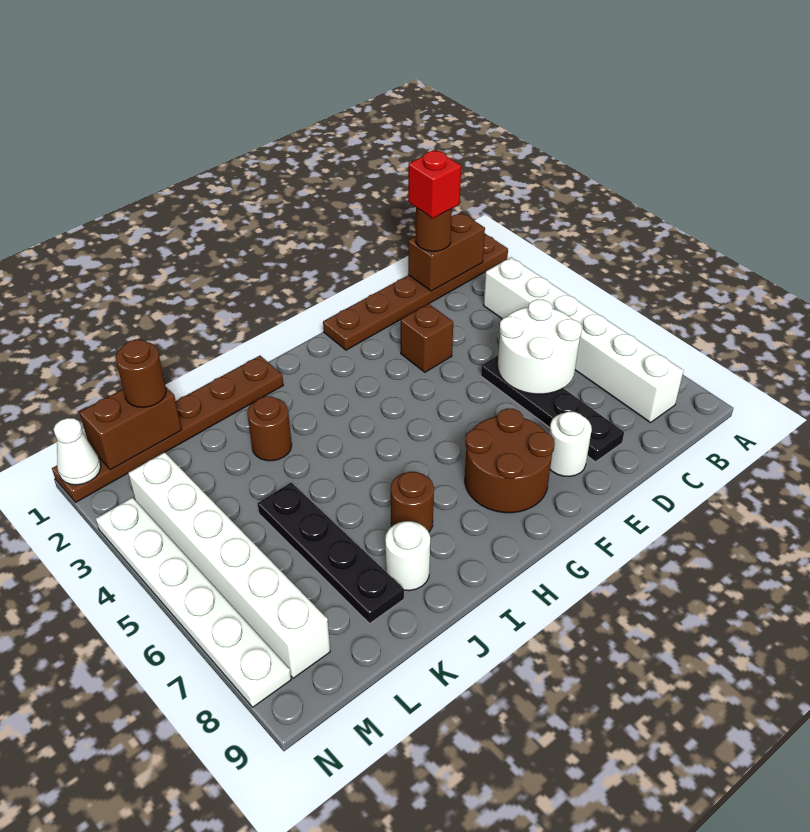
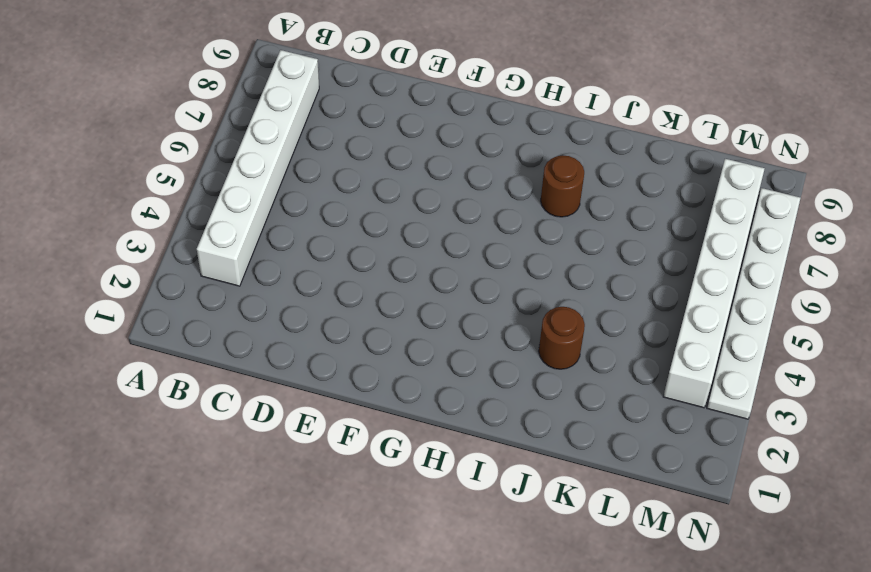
none -> brown plate A1:F1 level 1
none -> black plate D5:D8 level 1
none -> brown brick E3 level 1

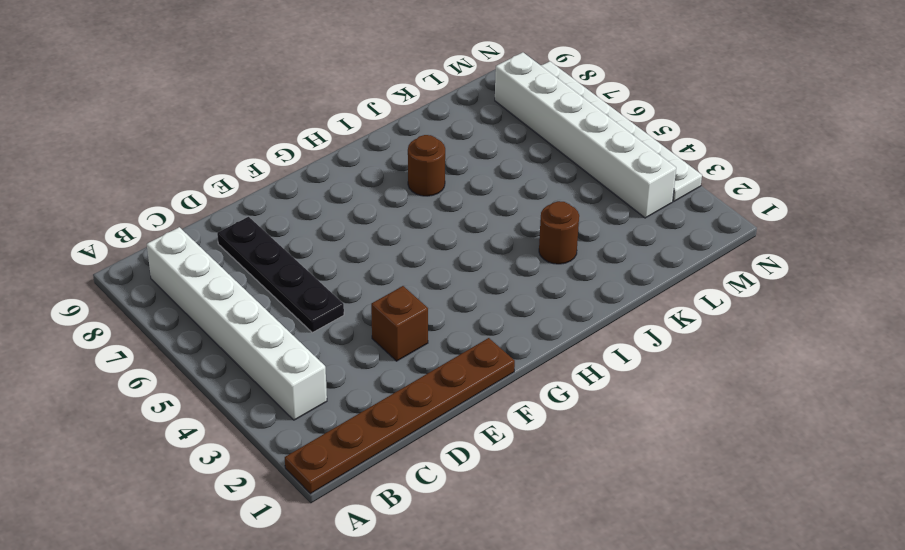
none -> white round brick E8 level 1
none -> brown round brick F7:G8 level 1
none -> brown plate I1:N1 level 1

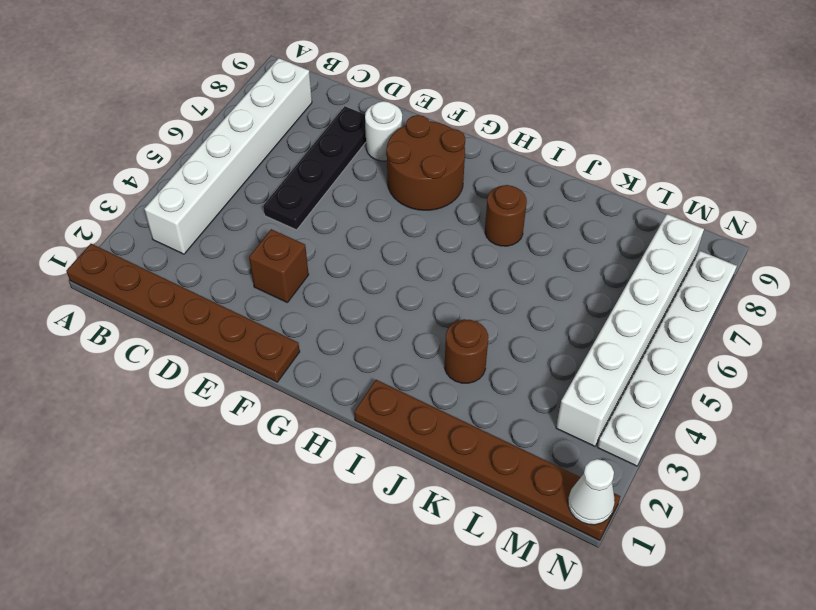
none -> white round brick J8 level 1
none -> black plate K5:K8 level 1
none -> brown brick B1:C1 level 2

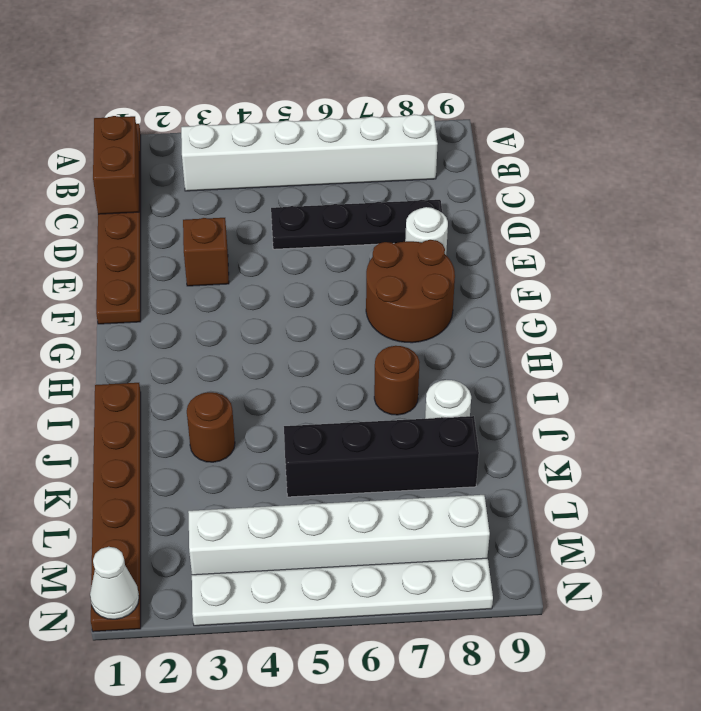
black brick K5:K8 level 1 -> black plate K5:K8 level 1
none -> white round brick C5:D6 level 2
none -> brown brick L1:M1 level 2
none -> brown round brick C1 level 3

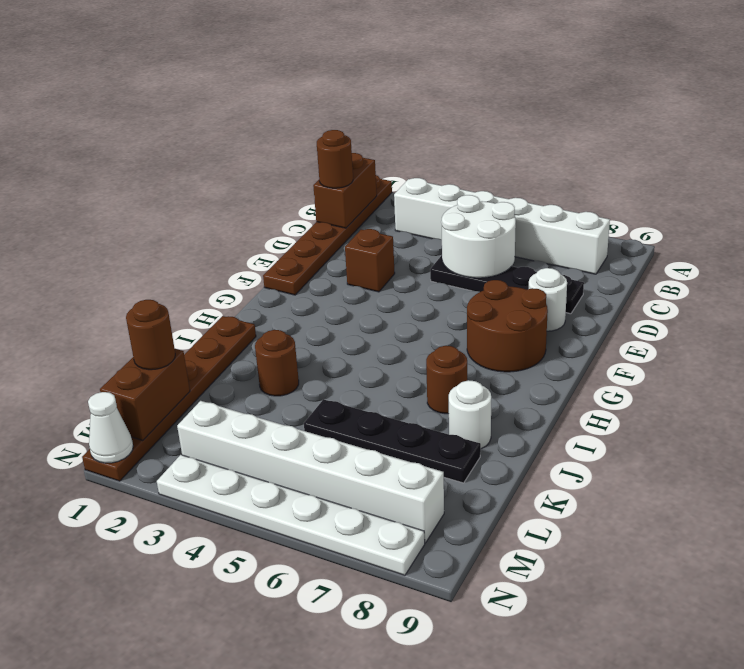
none -> red brick C1 level 4

